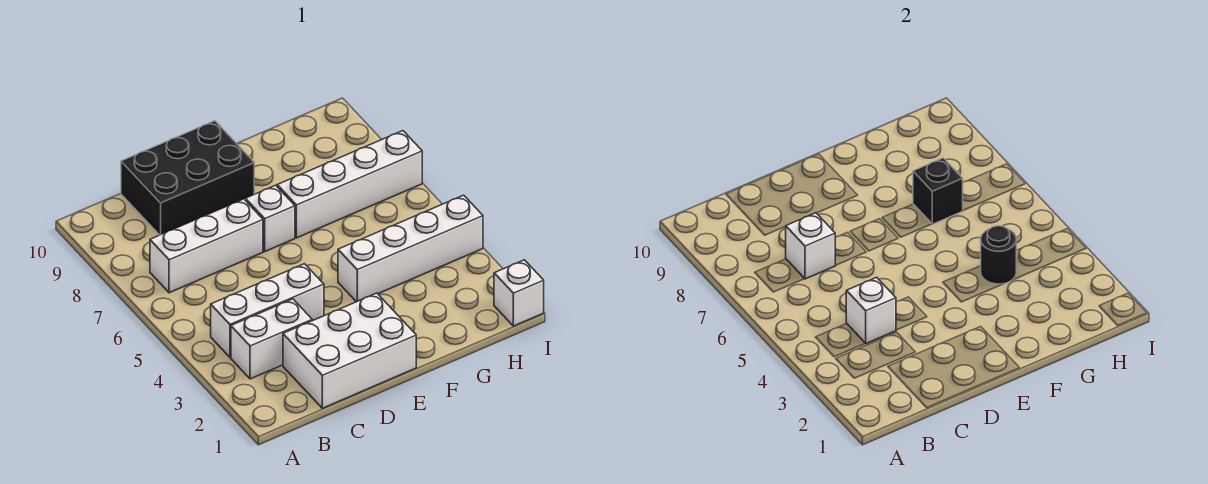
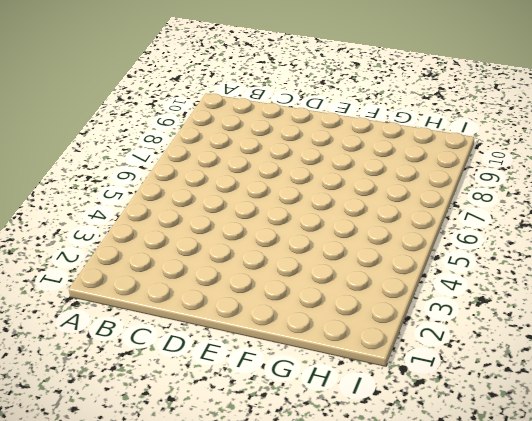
none -> white brick B3:C3 level 1
none -> white brick B4:D4 level 1
none -> white brick B7:D7 level 1

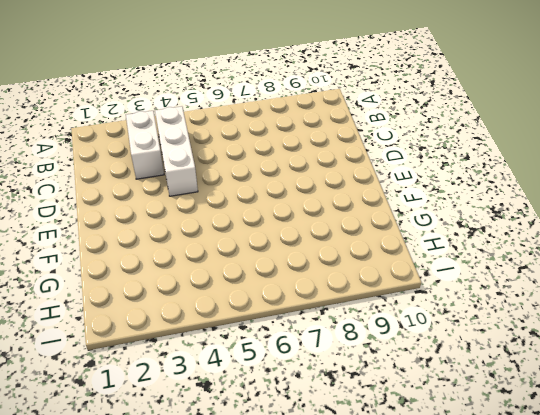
none -> white brick B7:D7 level 1
none -> white brick C1:E2 level 1
none -> black brick C9:E10 level 1

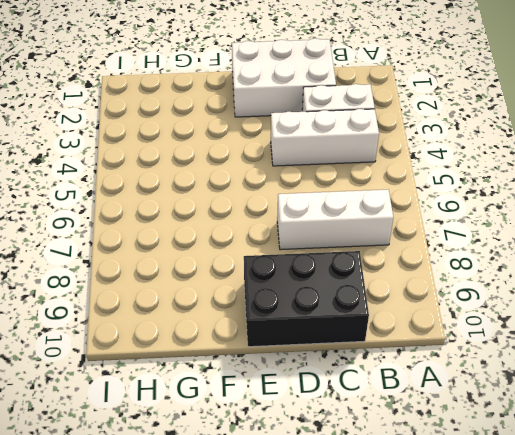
none -> white brick E7 level 1
none -> white brick F4:I4 level 1
none -> white brick F7:I7 level 1

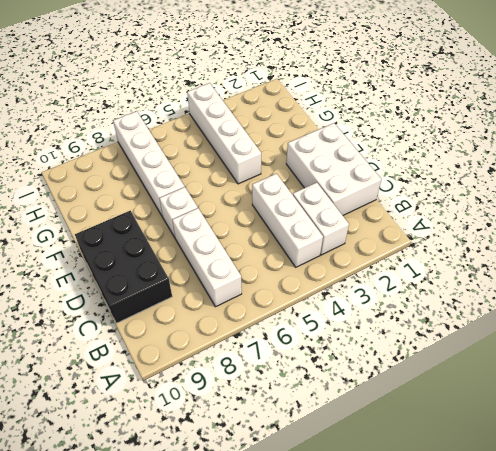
none -> white brick I1 level 1
none -> white brick C4 level 2
none -> white brick C7 level 2

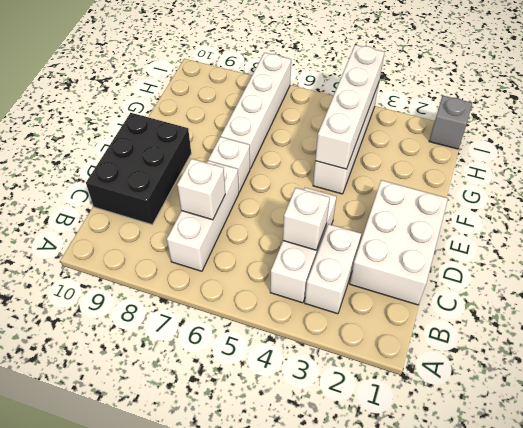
white brick F4:I4 level 2 -> black round brick G4 level 2
grey brick I1 level 1 -> white brick I1 level 1
none -> black brick G7 level 2

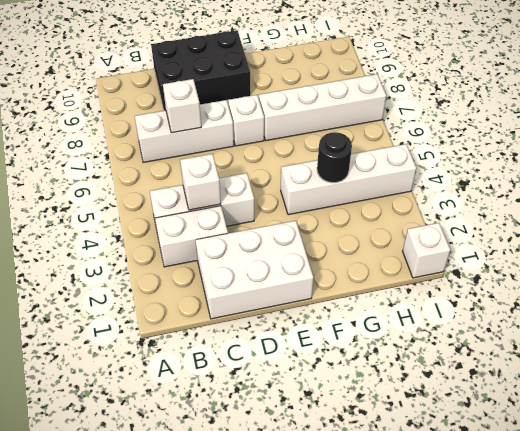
none -> black brick G7 level 2

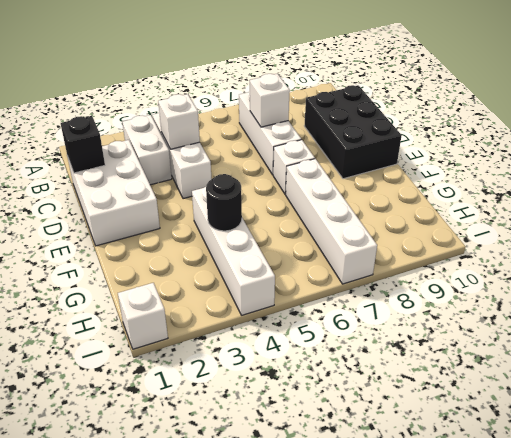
black brick C1 level 2 -> black brick G7 level 2

